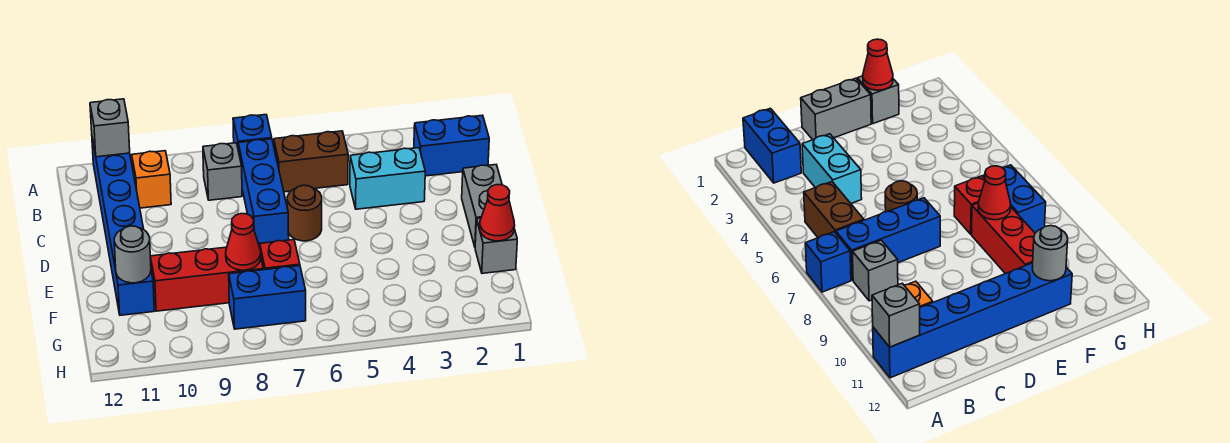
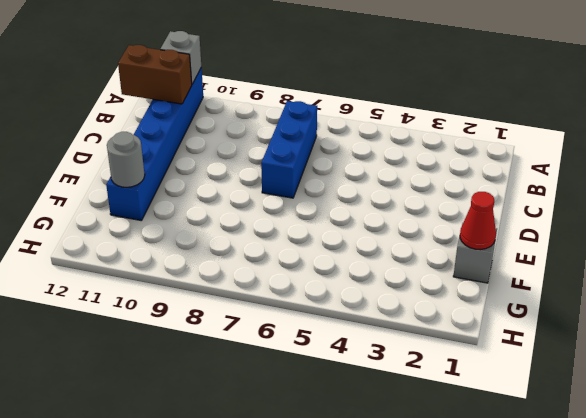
brown brick B11:B12 level 2 -> brown brick B5:B6 level 1
none -> blue brick A7 level 1
none -> blue brick B1:B2 level 1
none -> grey brick B8 level 1

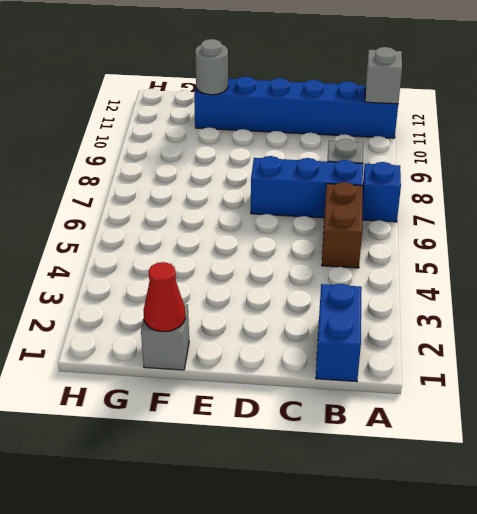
none -> orange brick B10 level 1
none -> cyan brick C3:C4 level 1
none -> grey brick D1:E1 level 1

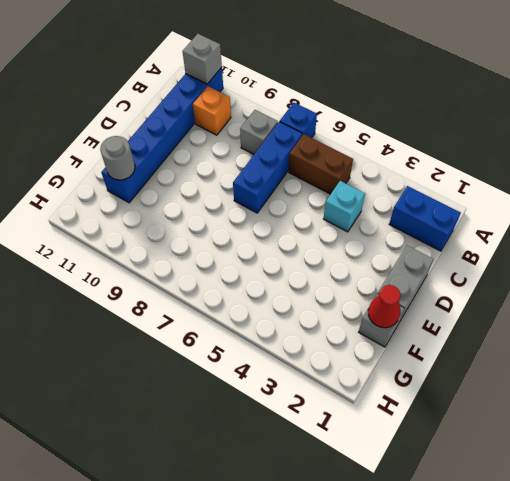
cyan brick C4 level 1 -> cyan brick C3:C4 level 1
none -> brown round brick D6 level 1
none -> red brick F7 level 1
none -> red brick F8:F10 level 1

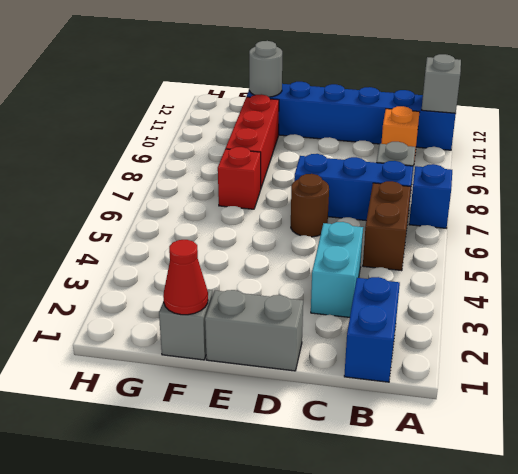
none -> blue brick G7:G8 level 1
none -> red cone F8 level 2

